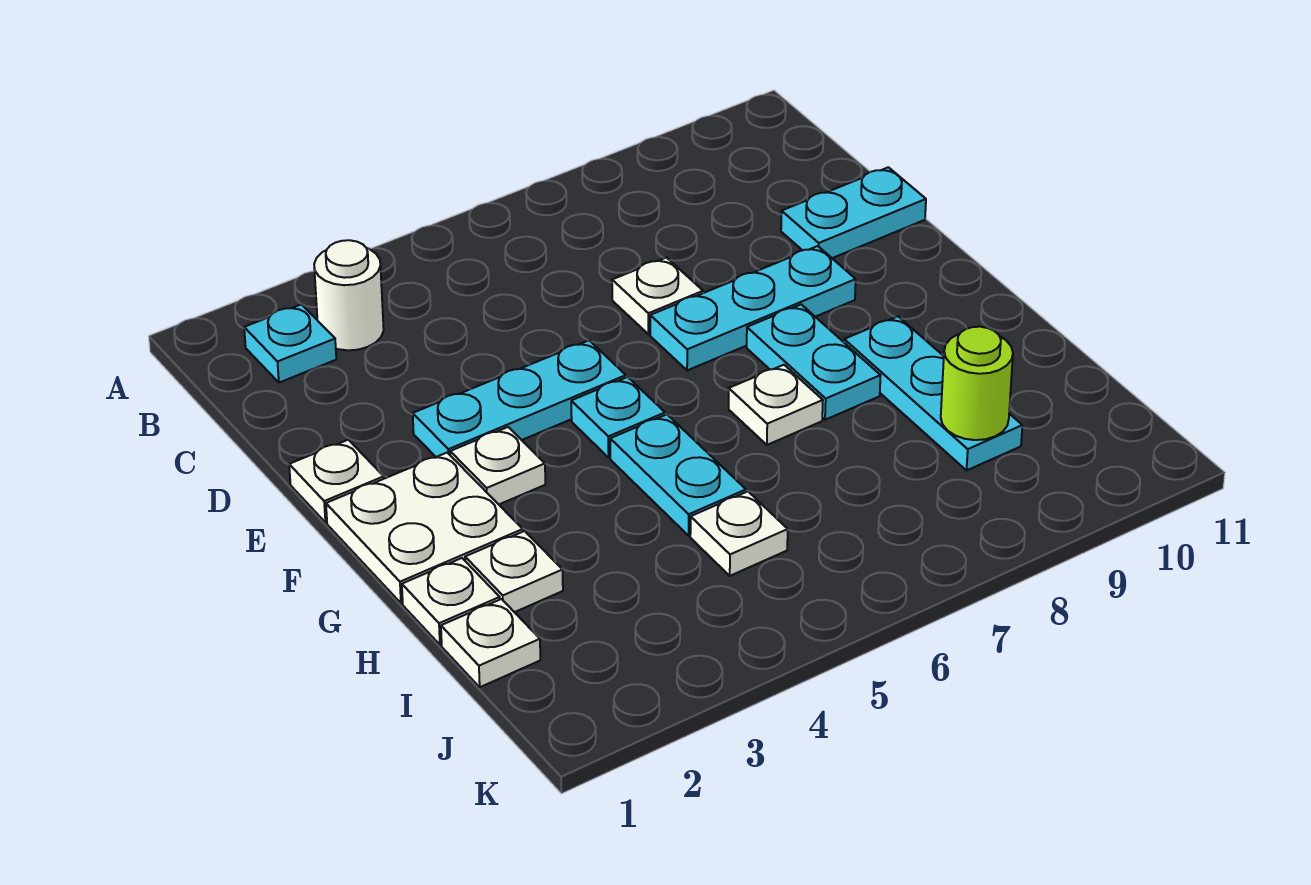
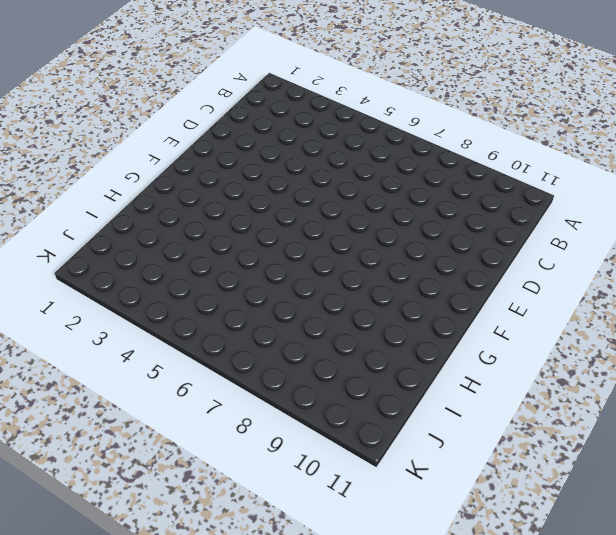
none -> cyan plate B2 level 1
none -> white round brick B3 level 1
none -> white plate D7 level 1

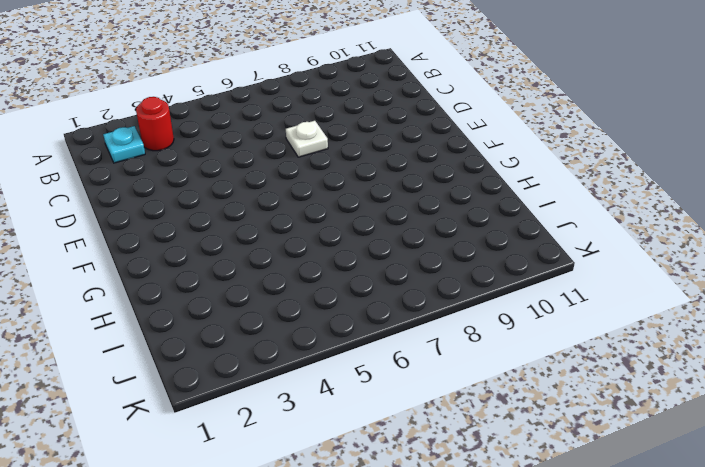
red round brick B3 level 1 -> white round brick B3 level 1
none -> cyan plate D10:D11 level 1
none -> white plate E1 level 1
none -> cyan plate E3:E5 level 1

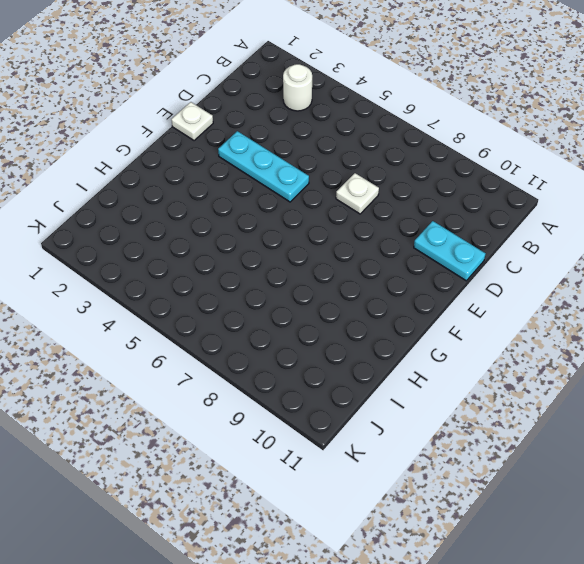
none -> cyan plate B2 level 1
none -> cyan plate E7:E9 level 1
none -> white plate F1:G2 level 1

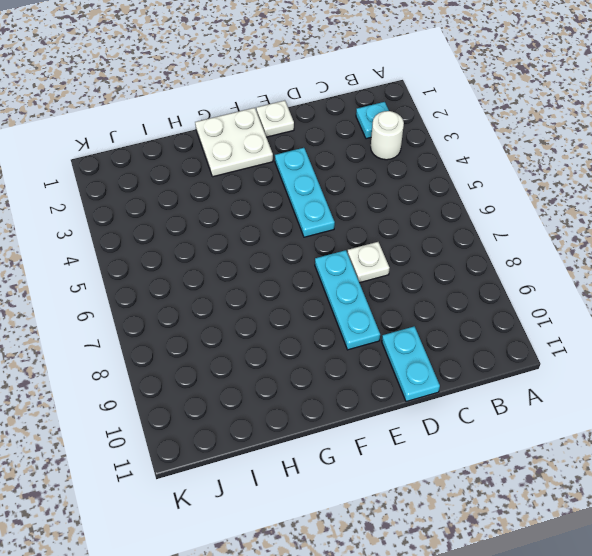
none -> white plate F3 level 1
none -> cyan plate F5 level 1
none -> cyan plate F8:G8 level 1

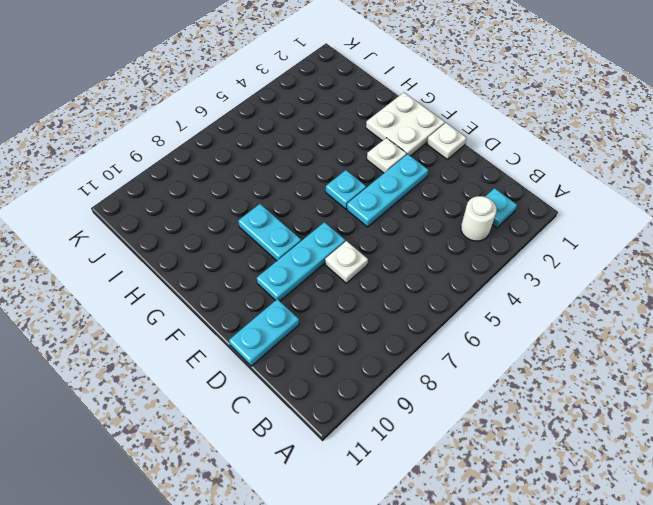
none -> cyan plate G5:H5 level 1
none -> white plate G7 level 1
none -> cyan plate G9:I9 level 1

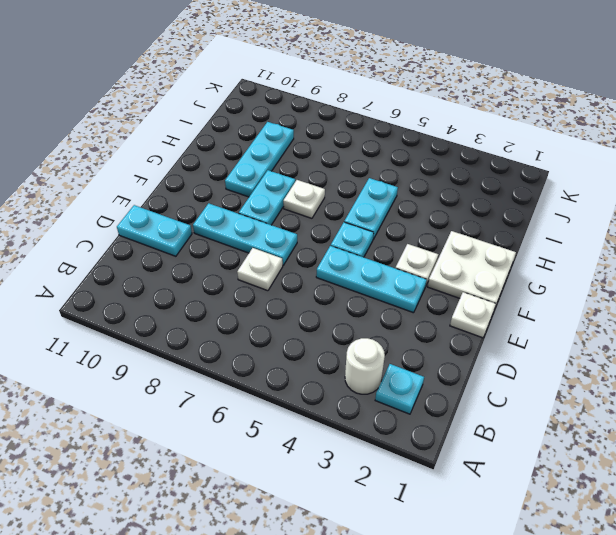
none -> white plate H1 level 1
none -> white plate H2 level 1
none -> white plate I1 level 1

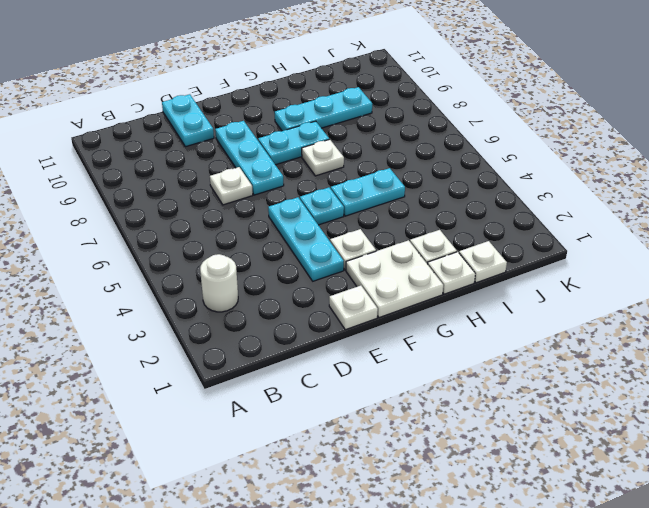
none -> cyan plate B2 level 1
none -> white plate I5 level 1
none -> lime round brick I9 level 2

